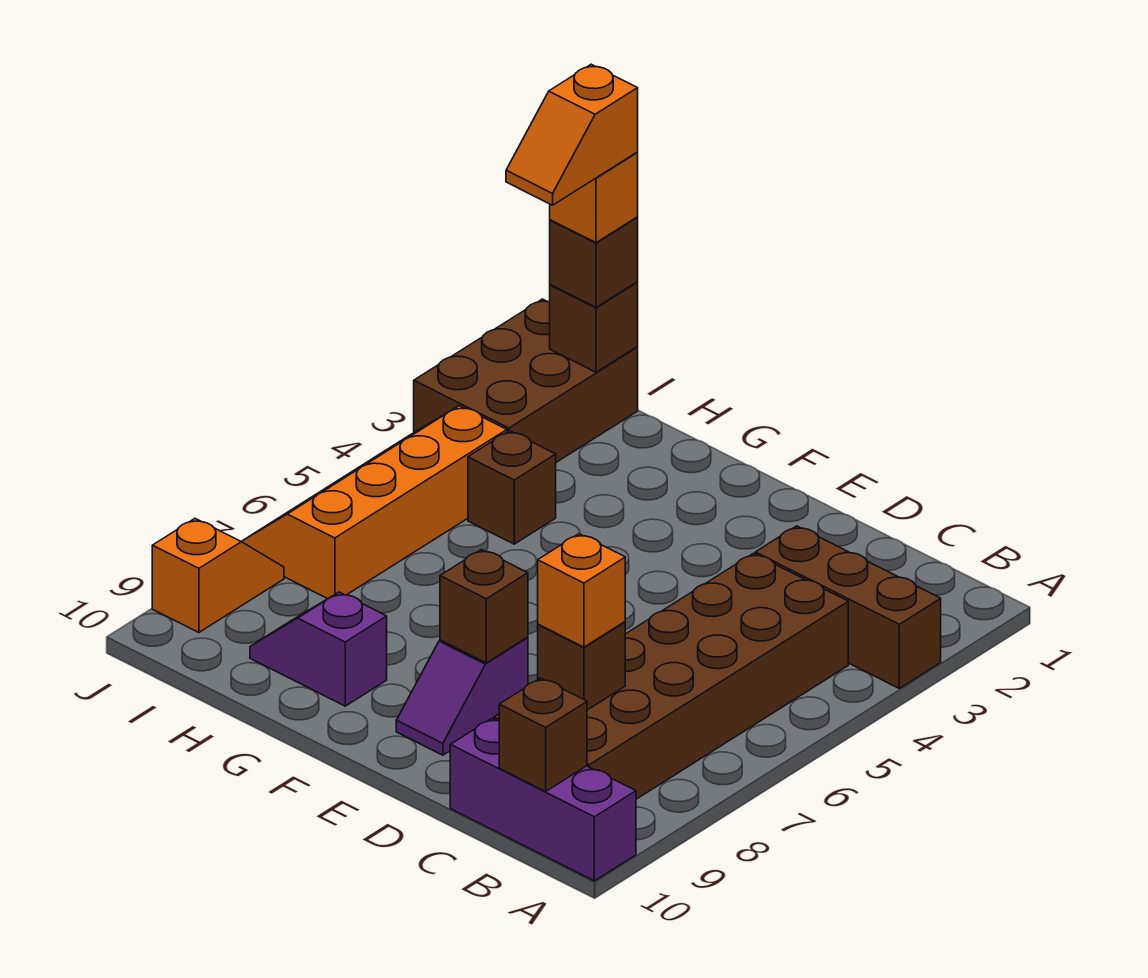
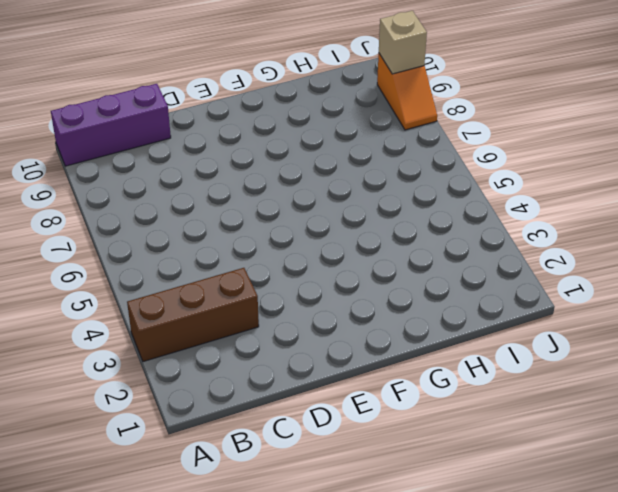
tan brick J9 level 2 -> none
none -> brown brick B4:C9 level 1
none -> purple slope E8:E9 level 1 top 8
none -> purple slope G9:H9 level 1 top G

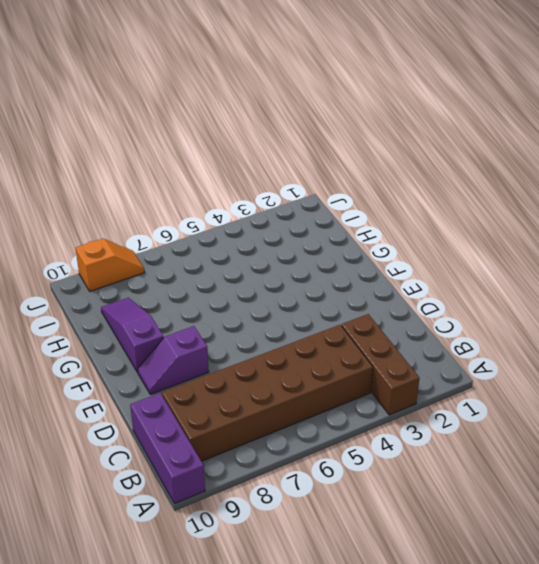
purple slope F9:H9 level 1 top F -> purple slope G9:H9 level 1 top G
none -> brown brick H4 level 1
none -> brown brick I1:J3 level 1
none -> orange slope I4:J7 level 1 top I

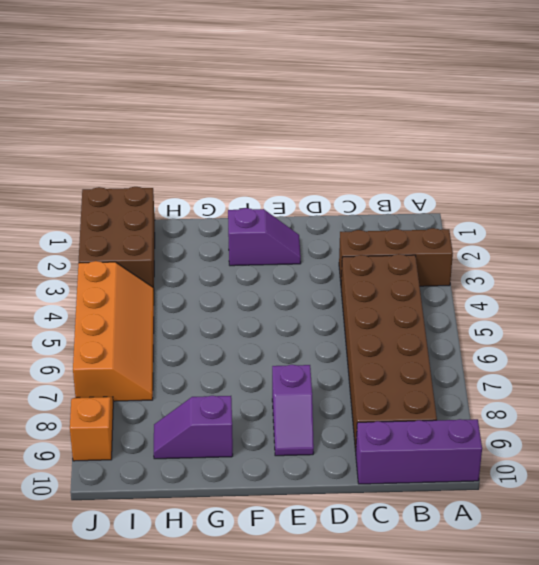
purple slope E2:F2 level 1 top F -> none
orange slope I4:J7 level 1 top J -> orange slope I4:J7 level 1 top I
none -> brown brick H4 level 1
none -> brown brick B10 level 2
none -> brown brick C8 level 2

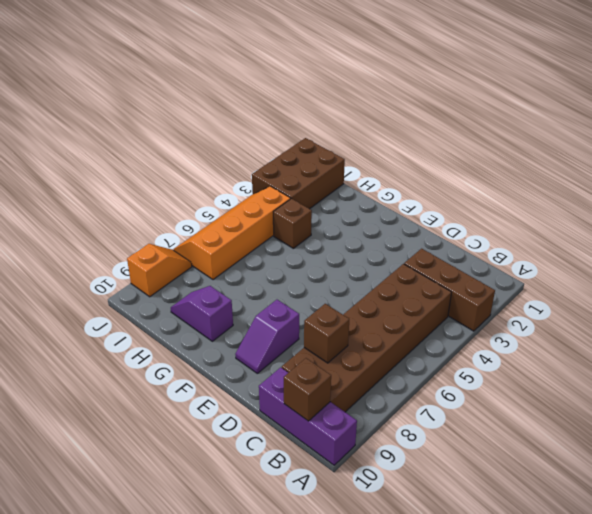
none -> brown brick E8 level 2
none -> brown brick I1 level 2
none -> orange brick C8 level 3

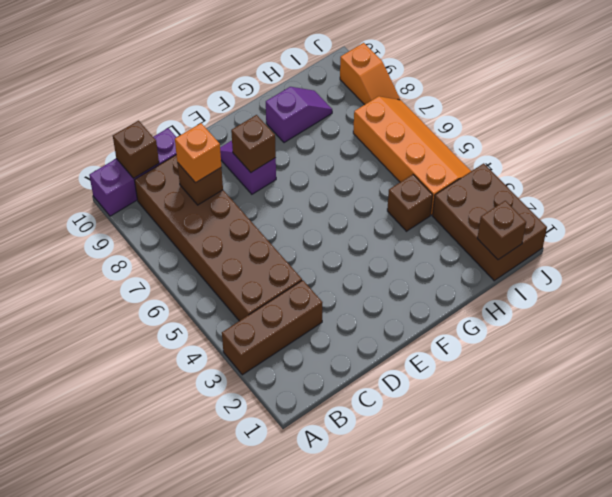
none -> brown brick I1 level 3
none -> orange brick I1 level 4
none -> orange slope I1:I2 level 5 top 1

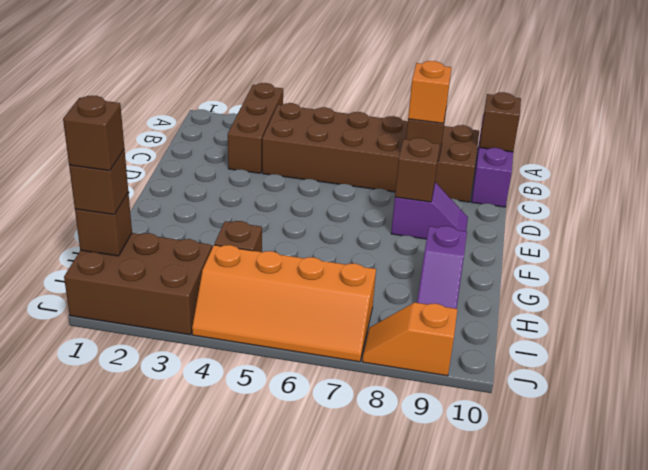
brown brick I1 level 4 -> orange brick I1 level 4
none -> orange slope I1:I2 level 5 top 1

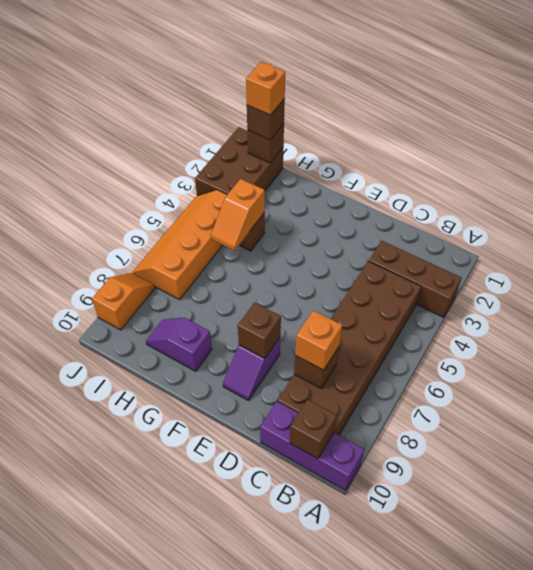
orange slope H4:H5 level 2 top 4 -> orange slope I1:I2 level 5 top 1

